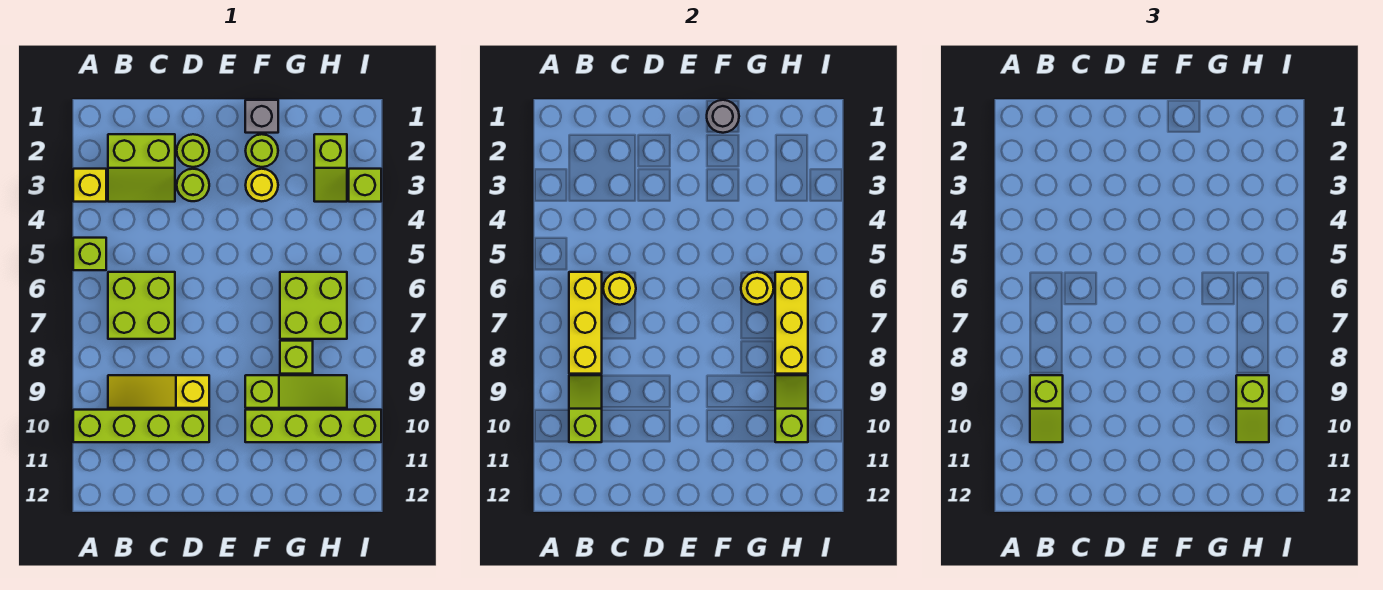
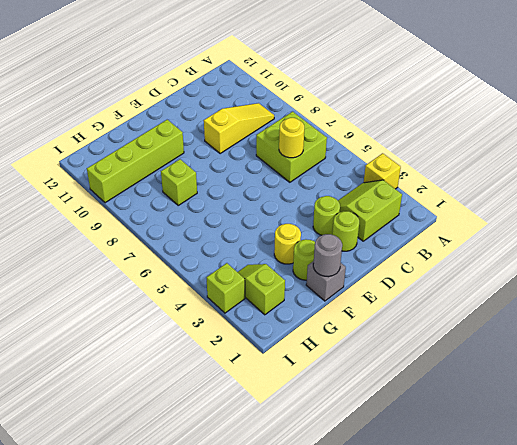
none -> lime brick A5 level 1
none -> lime brick A10:D10 level 1
none -> lime slope F9:H9 level 1 top F

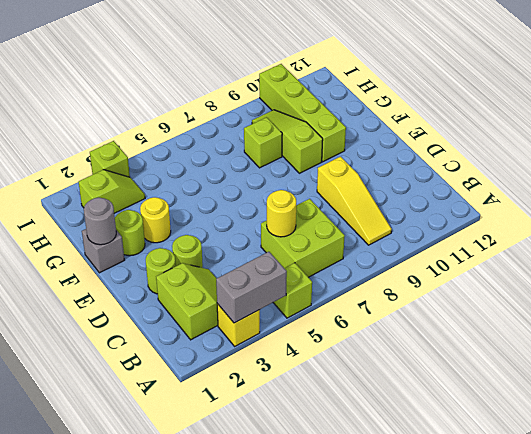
grey brick A3:A4 level 2 -> none
none -> lime brick A10:D10 level 1
none -> lime brick G6:H7 level 1
none -> yellow brick B6:B8 level 2

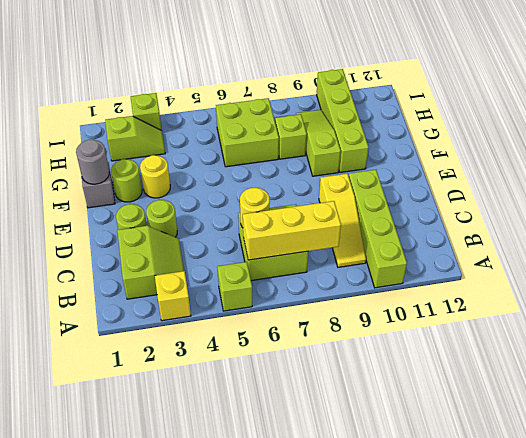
none -> lime slope B9:B10 level 2 top 10
none -> yellow round brick G6 level 2
none -> yellow brick H6:H8 level 2

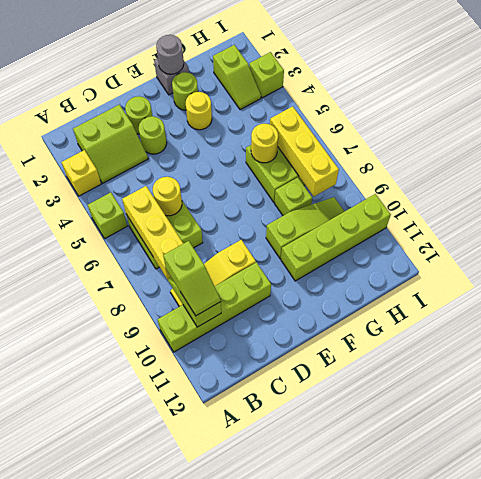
none -> lime slope H9:H10 level 2 top 10
none -> lime slope H9:H10 level 3 top 9

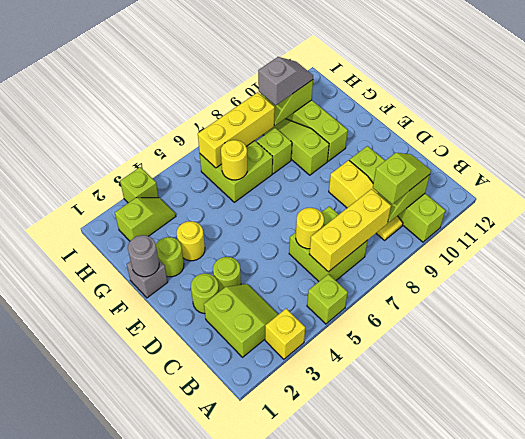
grey slope H9:H10 level 3 top 9 -> lime slope H9:H10 level 3 top 9

